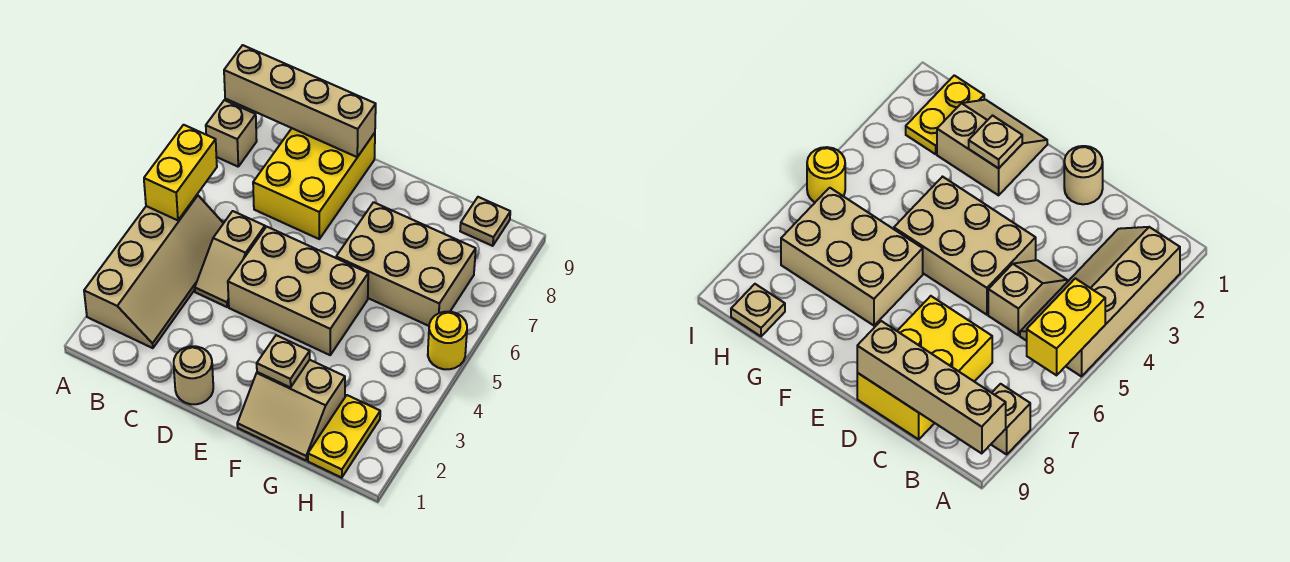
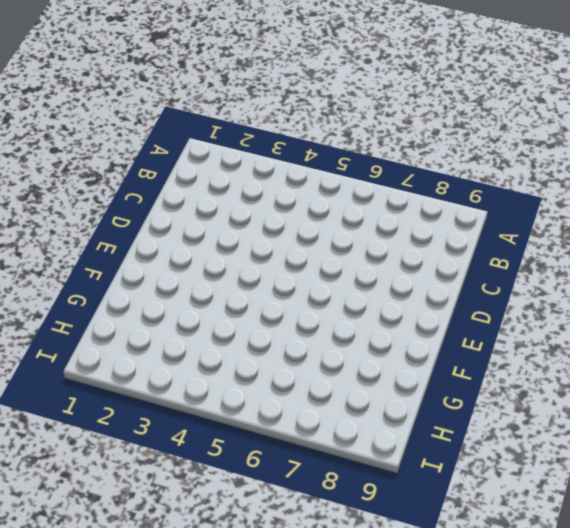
none -> tan slope A2:B5 level 1 top A
none -> tan brick A8 level 1
none -> tan slope C4:C5 level 1 top 5

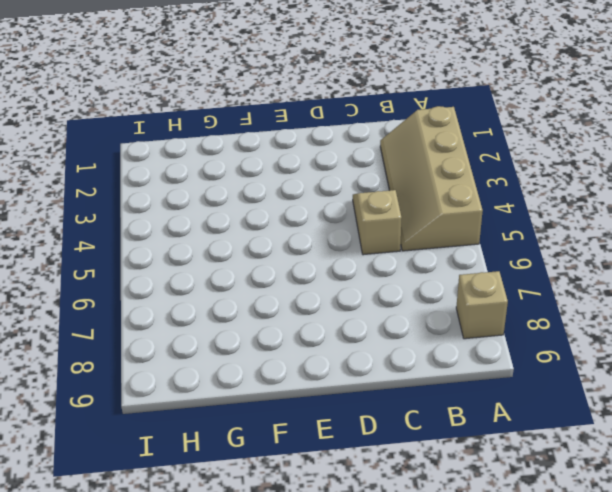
none -> yellow brick C7:D9 level 1
none -> tan round brick D1 level 1
none -> tan brick D4:F5 level 1

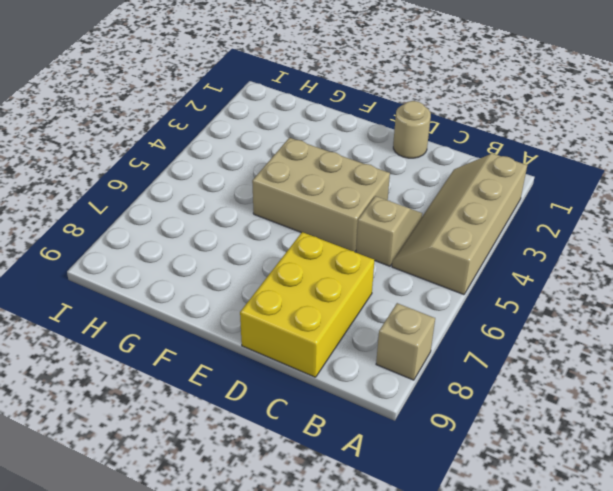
none -> tan slope F1:G2 level 1 top 2
none -> tan brick F6:H7 level 1
none -> yellow plate H1:H2 level 1

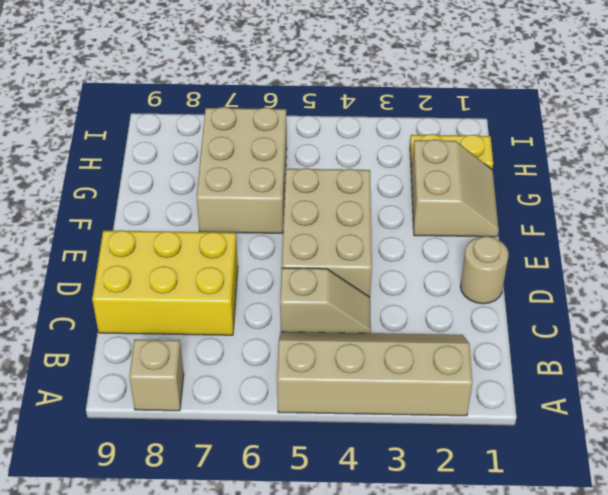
none -> tan plate H9 level 1
none -> yellow round brick I5 level 1
none -> yellow brick A5:A6 level 2

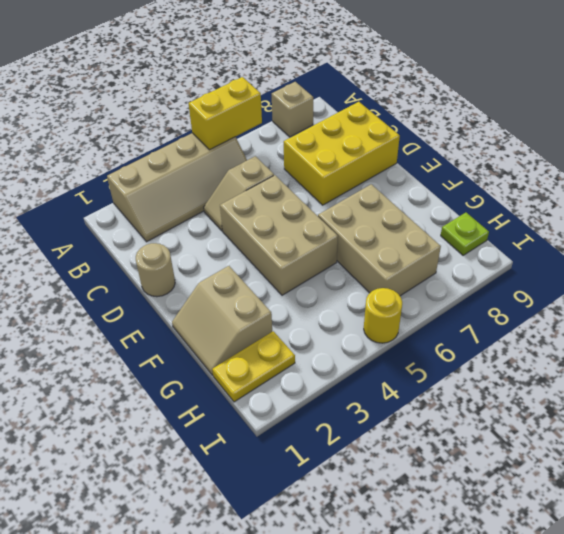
lime plate H9 level 1 -> tan plate H9 level 1
none -> tan brick A9:D9 level 2
none -> tan plate F2 level 2

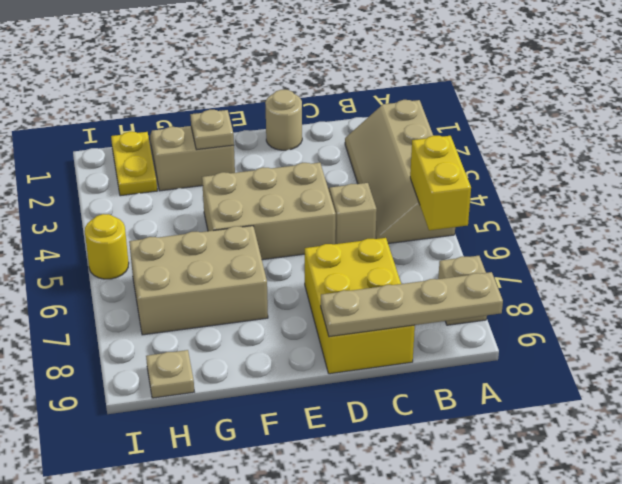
tan plate A9:D9 level 2 -> tan brick A9:D9 level 2

